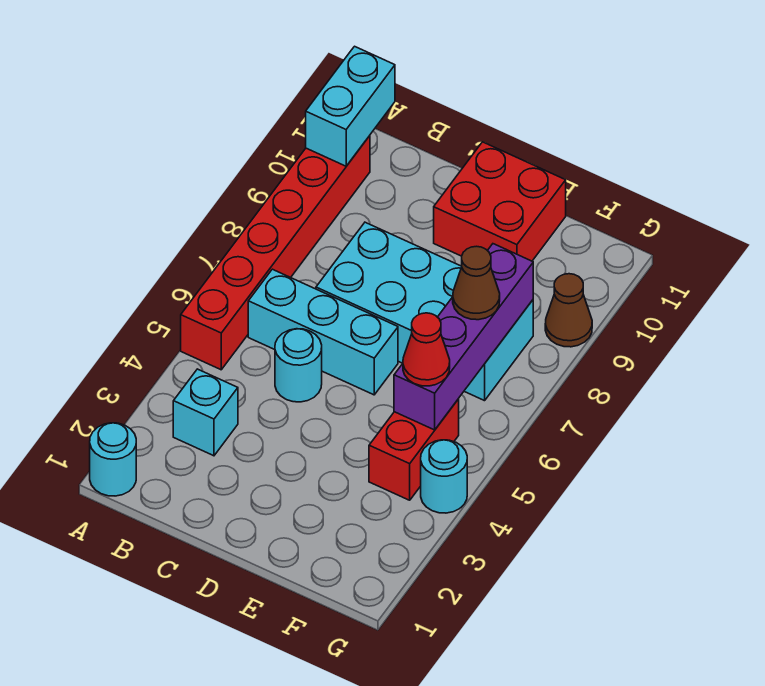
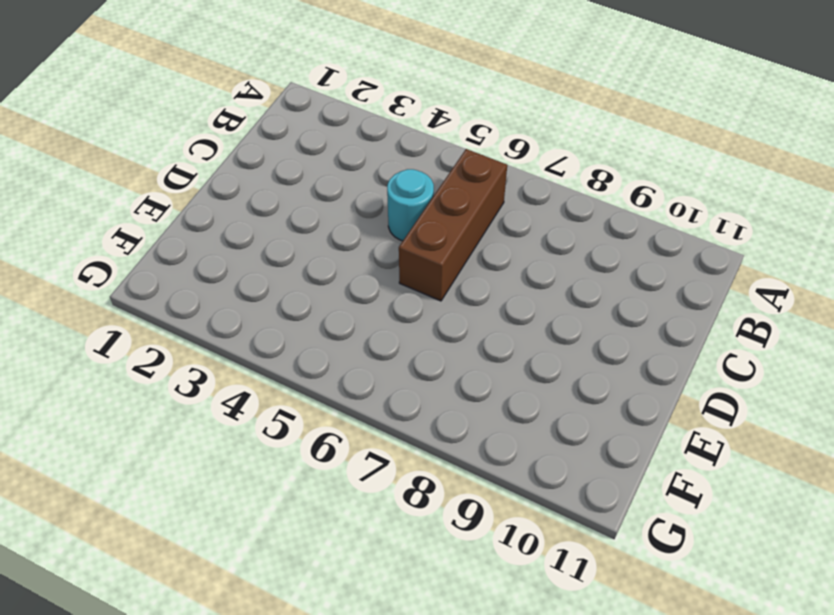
brown brick B6:D6 level 1 -> cyan brick B6:D6 level 1
none -> cyan round brick A1 level 1
none -> red brick A5:A10 level 1
none -> cyan brick B3 level 1

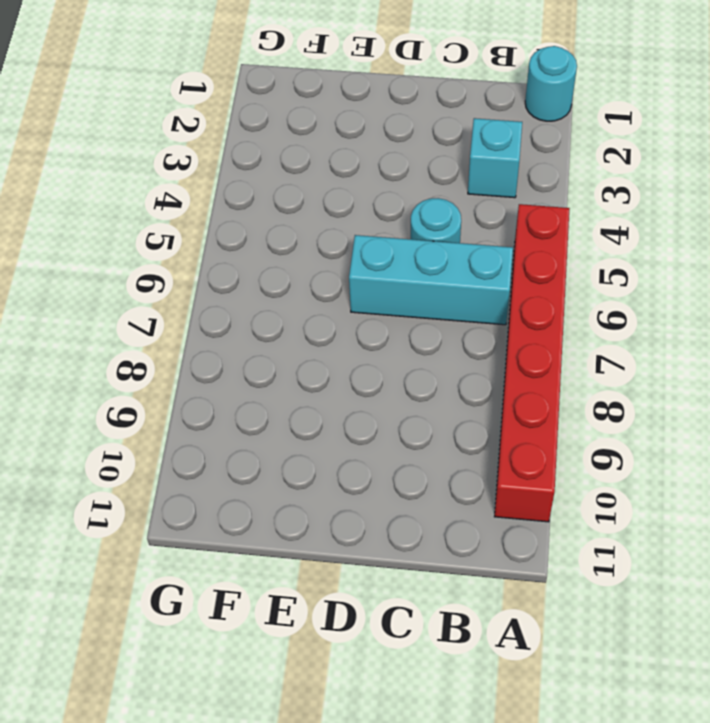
none -> cyan brick C7:F8 level 1
none -> red brick D10:E11 level 1
none -> red brick F4:F5 level 1

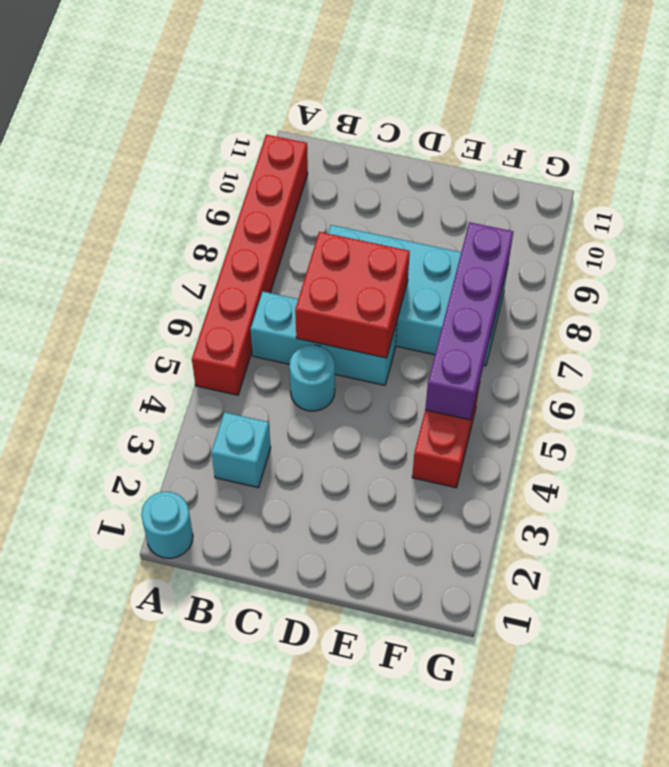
red brick C6:D7 level 2 -> red brick D10:E11 level 1
none -> cyan round brick G4 level 1
none -> brown cone G9 level 1
none -> cyan brick A10:A11 level 2

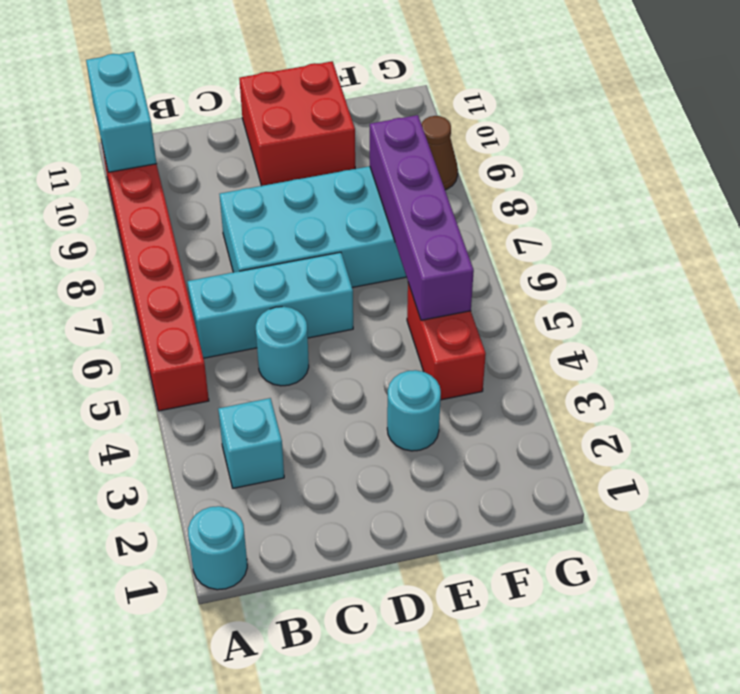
cyan round brick E3 level 1 -> cyan round brick G4 level 1
none -> red cone F5 level 3
none -> brown cone F7 level 3

